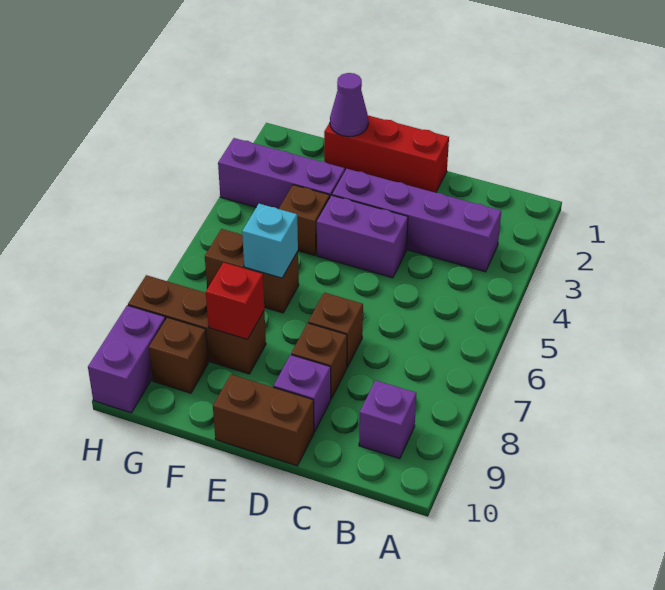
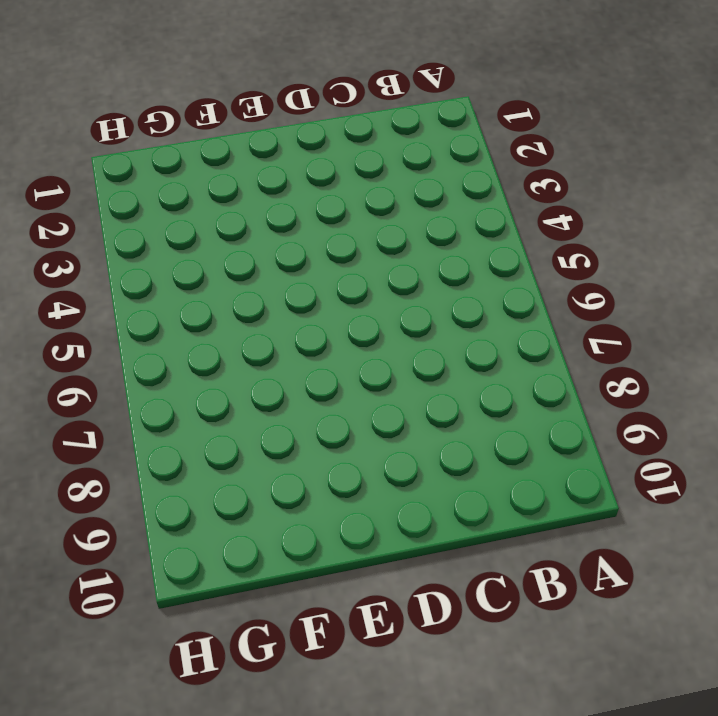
none -> purple brick B3:E3 level 1
none -> purple brick B9 level 1
none -> red brick D1:F1 level 1

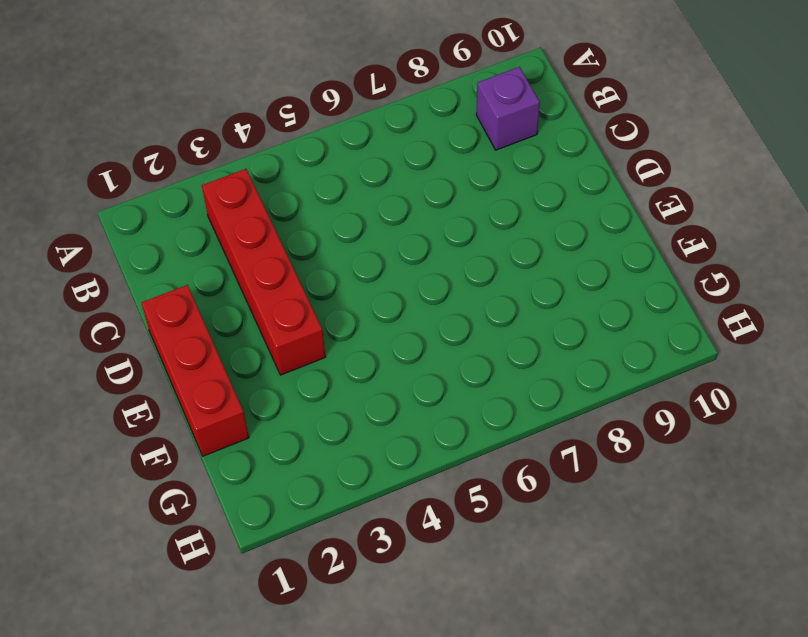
red brick B3:E3 level 1 -> purple brick B3:E3 level 1
none -> purple brick D4:E4 level 1
none -> brown brick D7 level 1
none -> brown brick D8 level 1

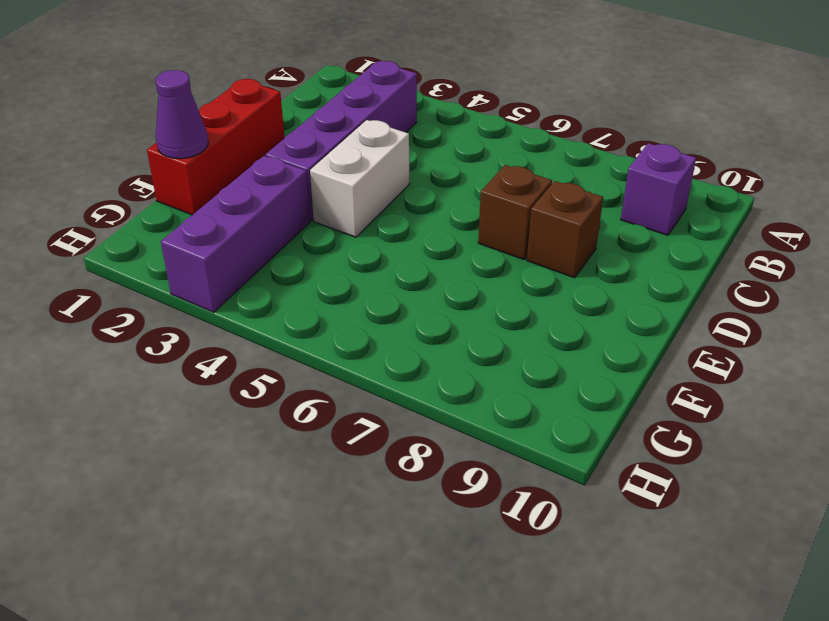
white brick D4:E4 level 1 -> purple brick D4:E4 level 1
none -> purple brick D9 level 1
none -> brown brick D10:E10 level 1
none -> brown brick F4 level 1

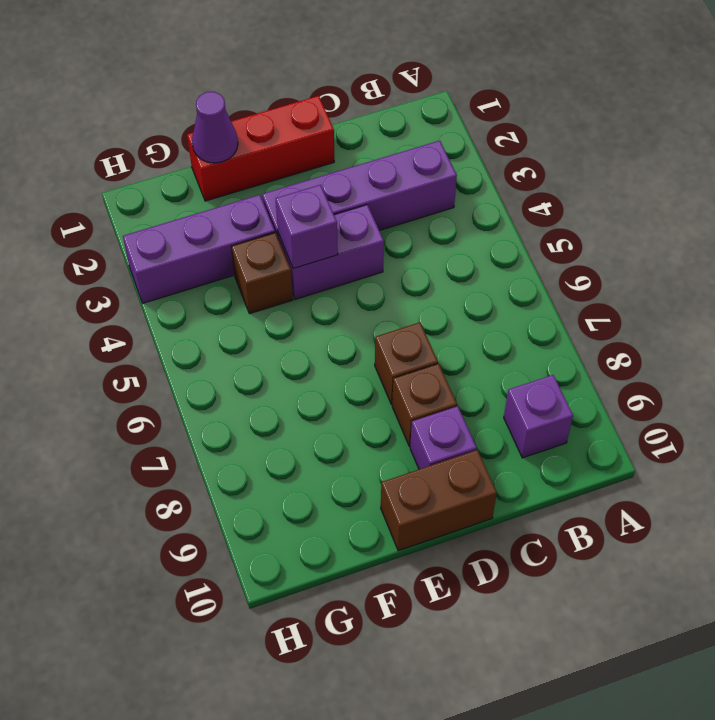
purple brick E4 level 2 -> none
none -> brown brick F6:G6 level 1
none -> brown brick F8:H8 level 1
none -> brown brick G9 level 1

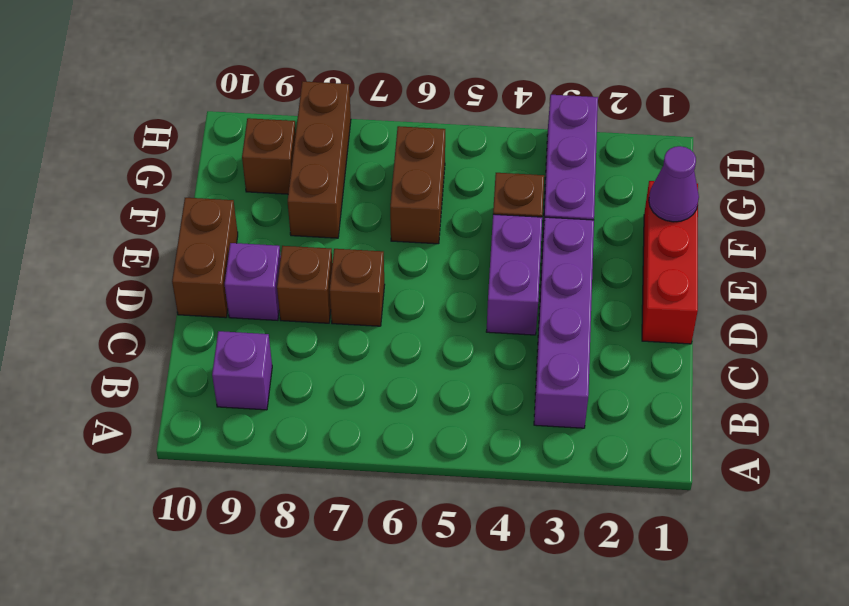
none -> purple brick H9:H10 level 1
none -> cyan brick F6 level 2
none -> red brick F8 level 2

